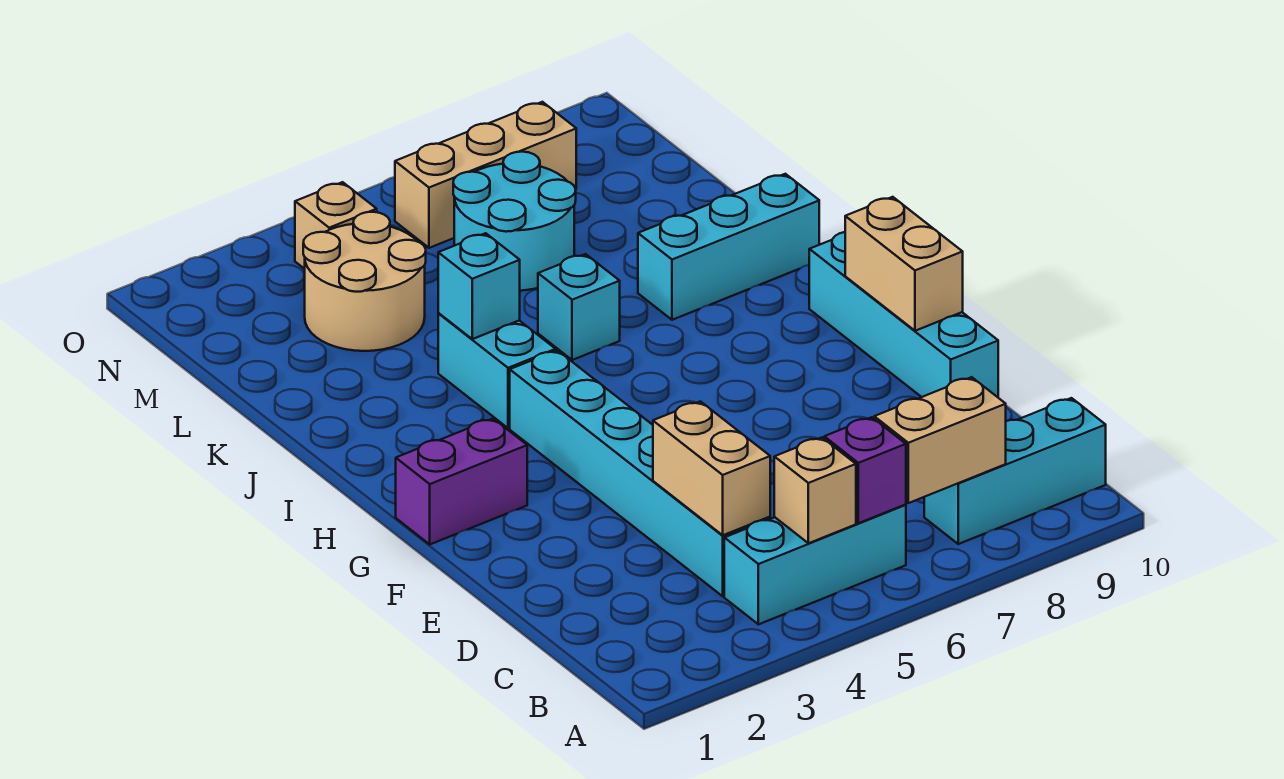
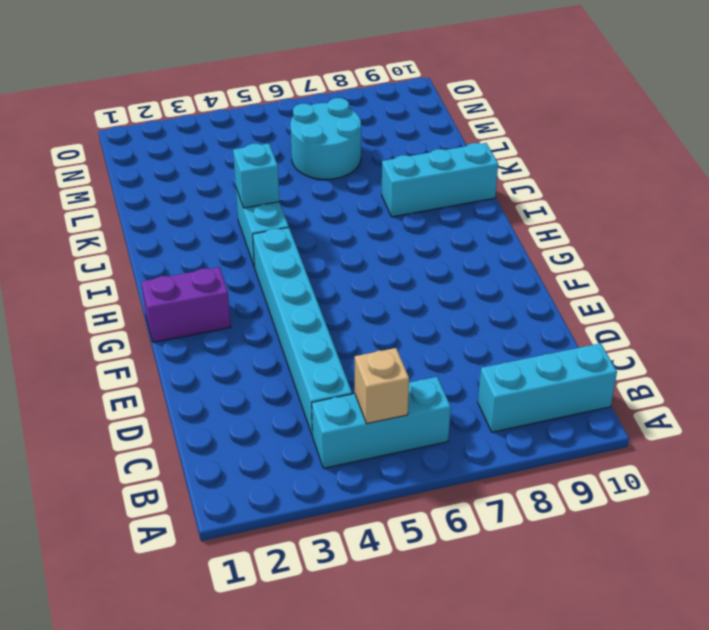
none -> cyan brick E10:H10 level 1
none -> cyan brick J6 level 1
none -> tan round brick L3:M4 level 1

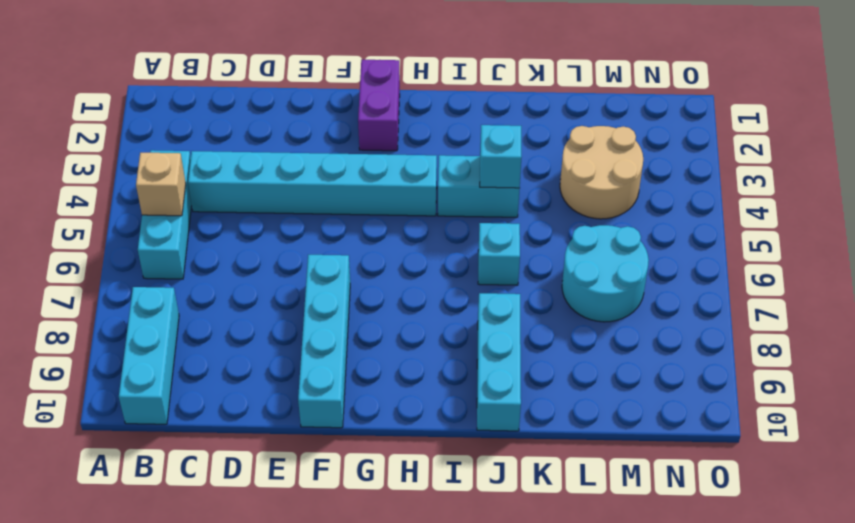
cyan brick F7:F10 level 1 -> cyan brick E10:H10 level 1
none -> tan brick N4 level 1
none -> tan brick N6:N8 level 1
none -> purple brick B6 level 2

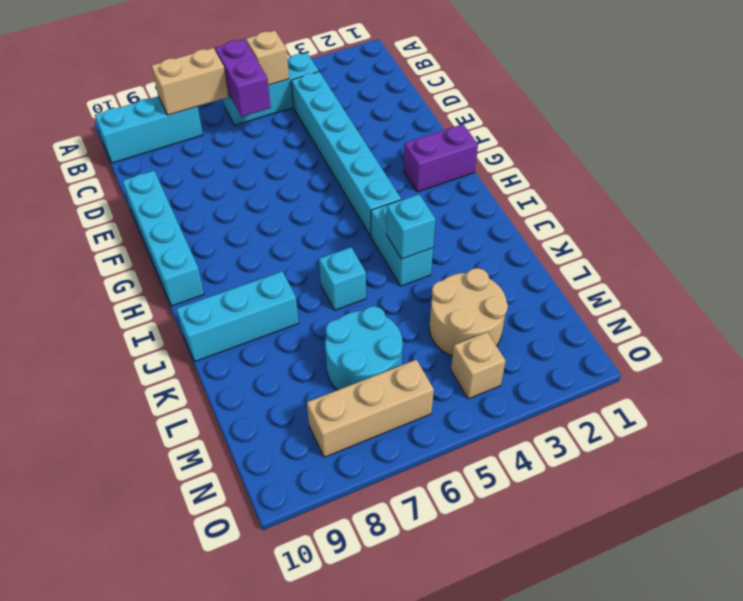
purple brick B6:C6 level 2 -> purple brick B6 level 2
none -> tan brick C4:D4 level 2
none -> tan brick F10:G10 level 2

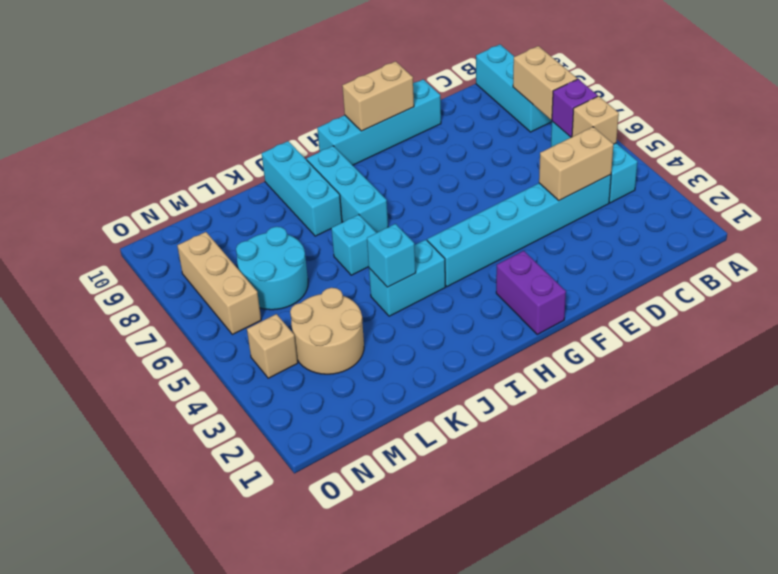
cyan brick I7:I9 level 1 -> none

